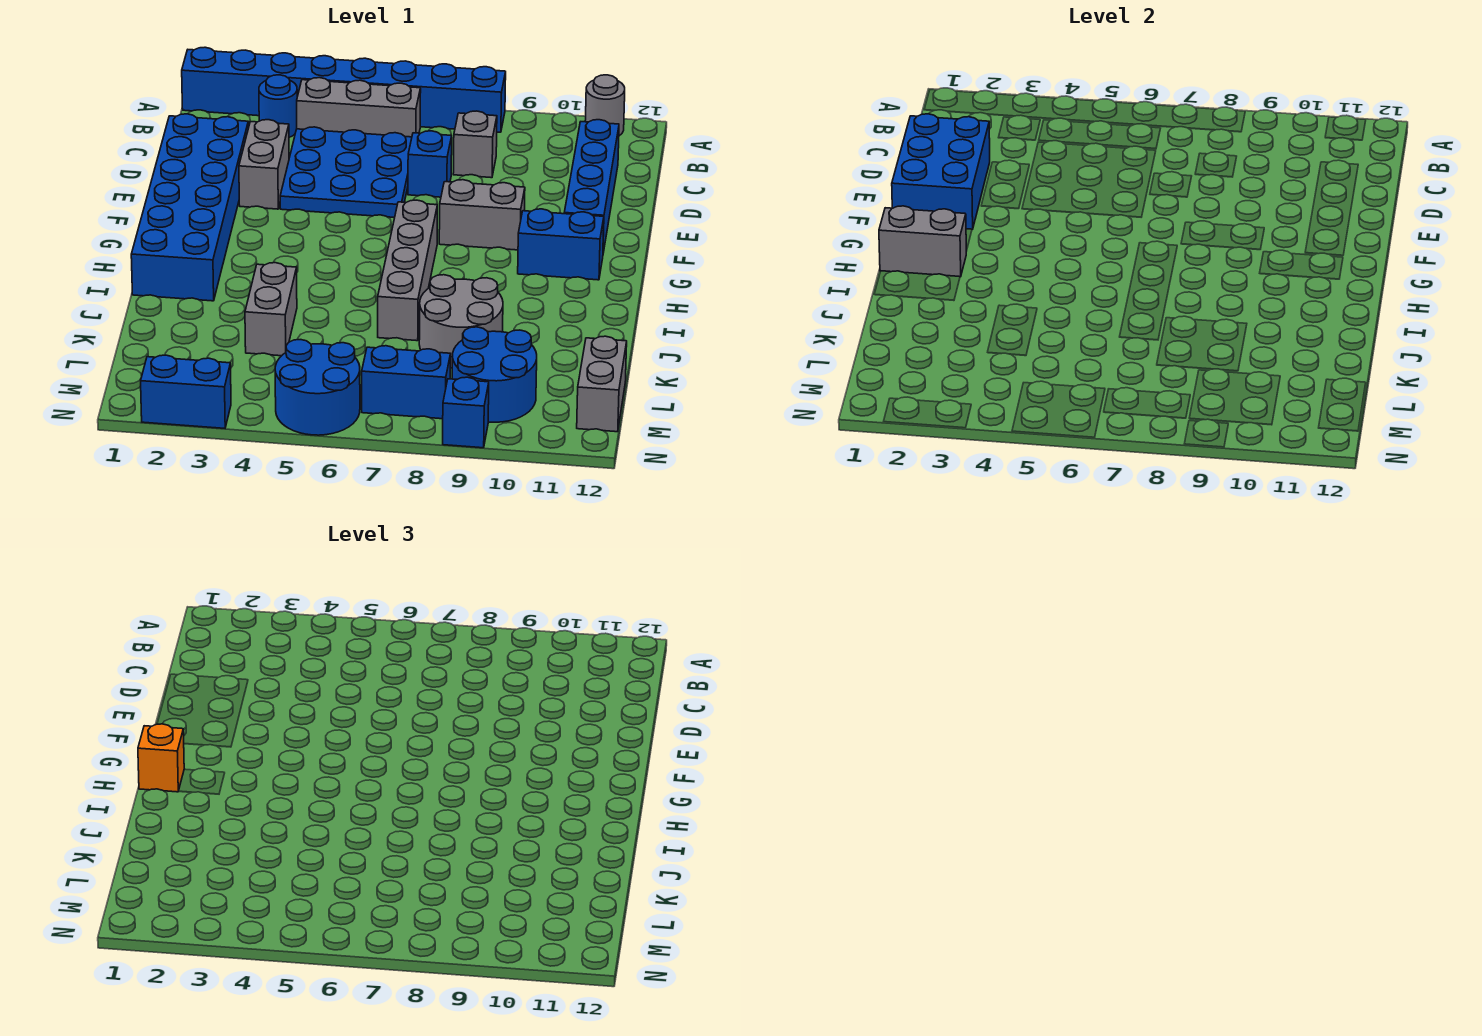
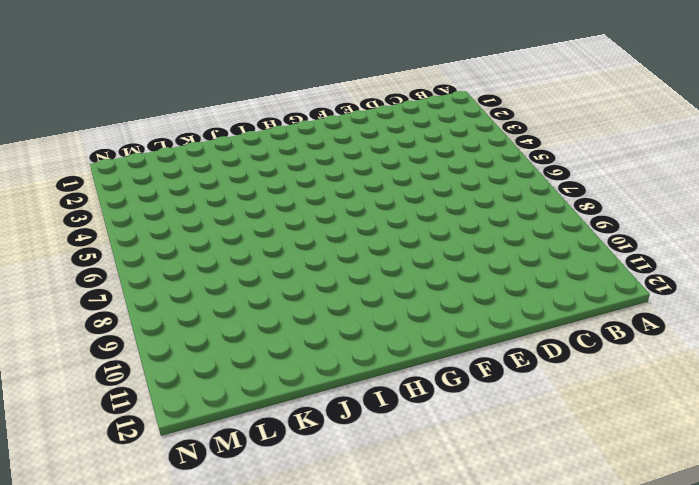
none -> blue brick A1:A8 level 1
none -> grey round brick A11 level 1
none -> blue round brick B3 level 1

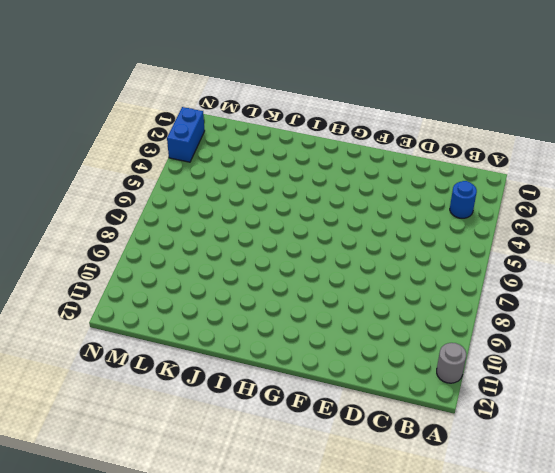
none -> blue brick A1:A8 level 1
none -> grey brick B4:B6 level 1
none -> blue plate C4:E6 level 1

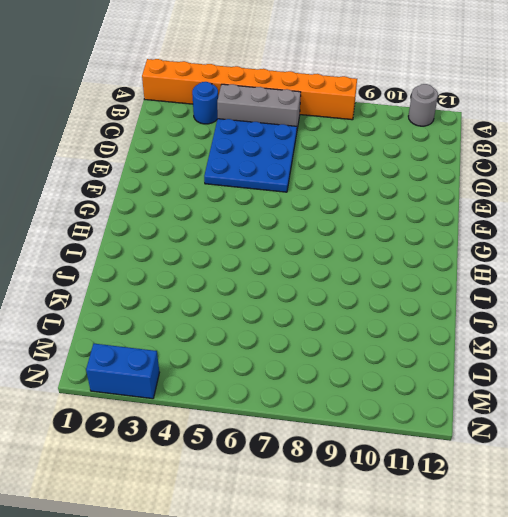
orange brick A1:A8 level 1 -> blue brick A1:A8 level 1
none -> grey brick C8 level 1
none -> blue brick C11:F11 level 1
none -> blue brick D1:I2 level 1

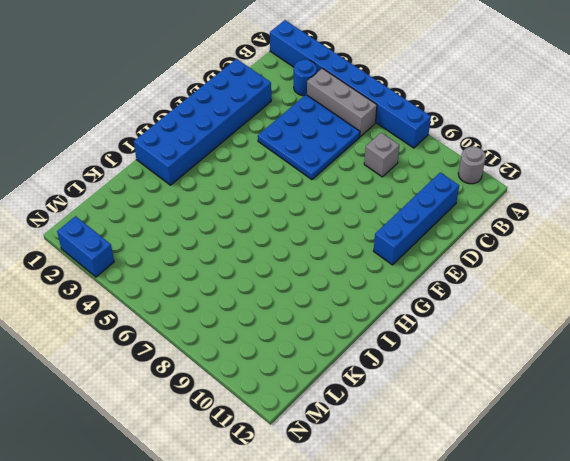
none -> grey brick D3:E3 level 1
none -> blue brick D7 level 1
none -> grey brick F8:F9 level 1

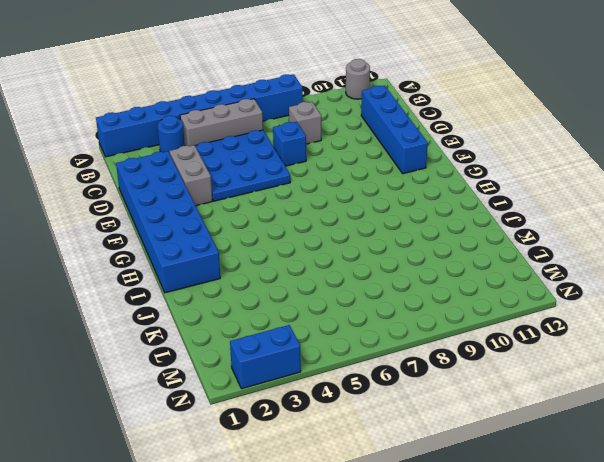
none -> grey brick F8:F9 level 1
none -> grey brick G7:J7 level 1
none -> blue brick G10:G11 level 1

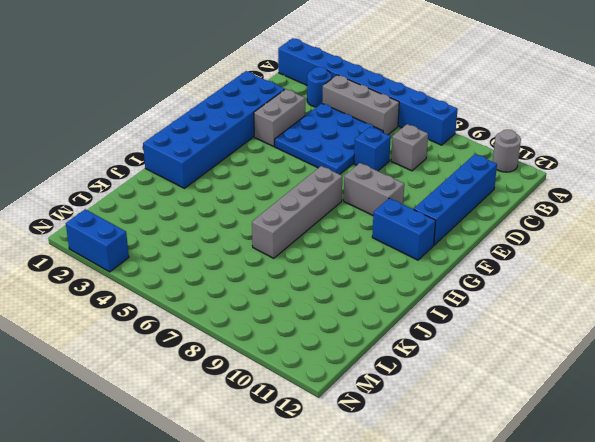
none -> grey brick J4:K4 level 1
none -> grey round brick J8:K9 level 1
none -> blue round brick L9:M10 level 1

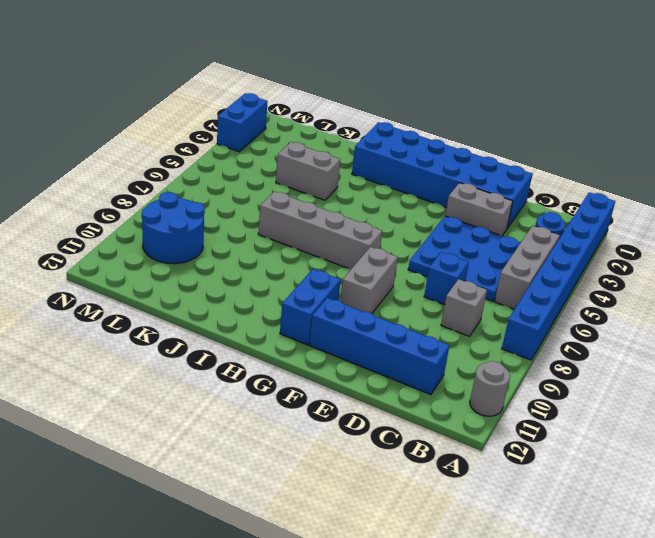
none -> grey round brick J8:K9 level 1
none -> grey brick L12:M12 level 1
none -> blue round brick M5:N6 level 1

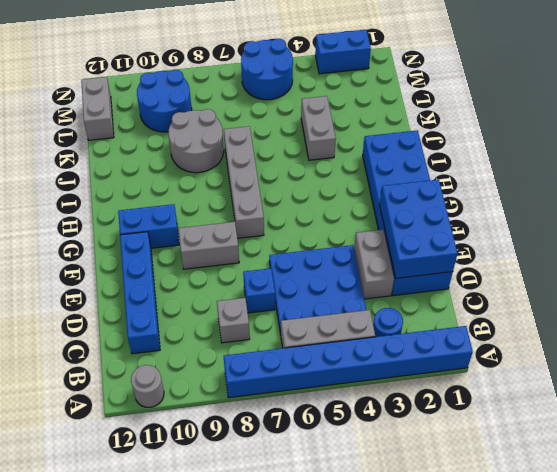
none -> blue brick M7:M8 level 1
none -> blue brick N9 level 1
none -> grey brick H1:H2 level 2

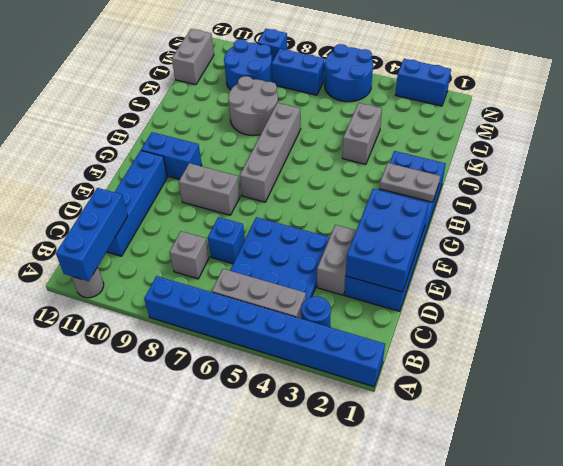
blue brick A11:C11 level 2 -> none
grey plate H1:H2 level 2 -> grey brick H1:H2 level 2
none -> orange brick H1 level 3

